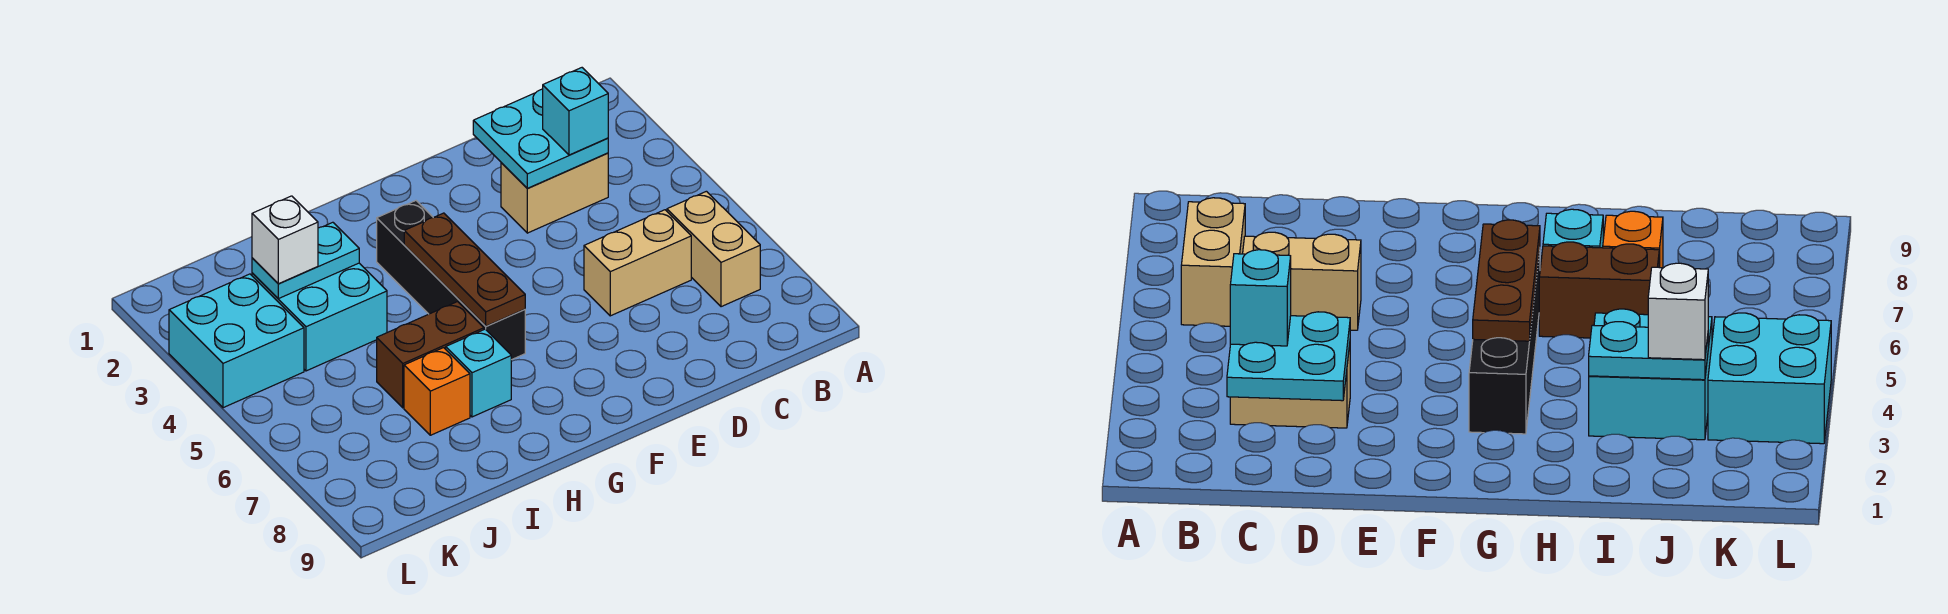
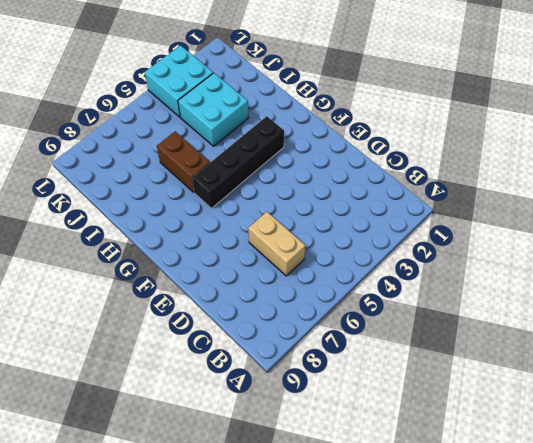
none -> tan brick B6:B7 level 1
none -> tan brick C3:D3 level 1
none -> cyan brick H7 level 1

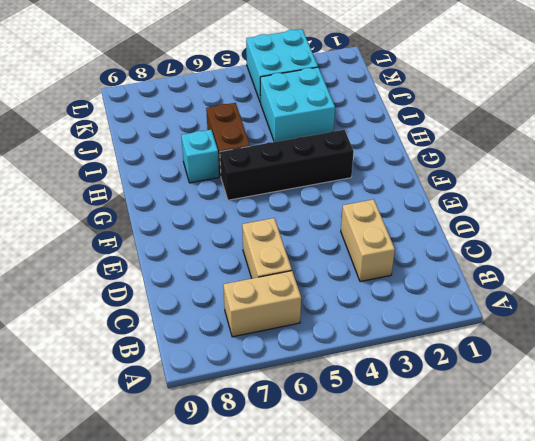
none -> orange brick I7 level 1
none -> cyan plate C2:D3 level 2
none -> brown plate G4:G6 level 2

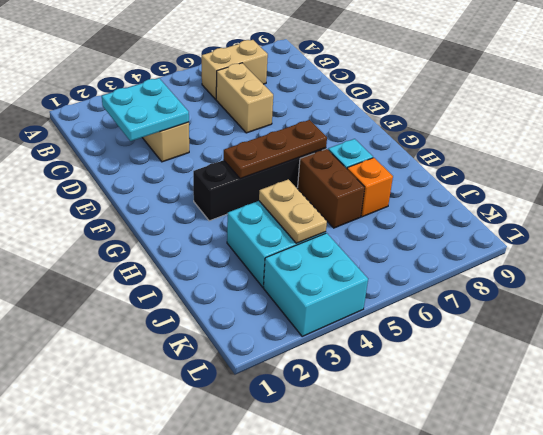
tan plate I4:J4 level 2 -> none
none -> cyan plate I3:J3 level 2
none -> cyan brick C3 level 3
none -> white brick J3 level 3

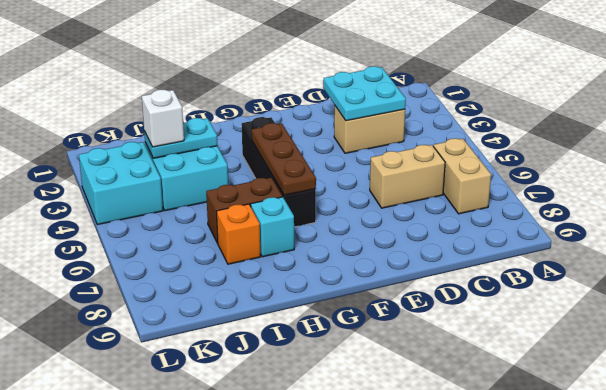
none -> cyan brick C3 level 3

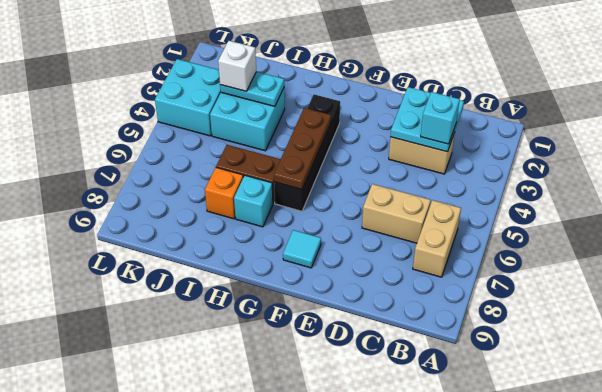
cyan tile F8 level 1 -> none

